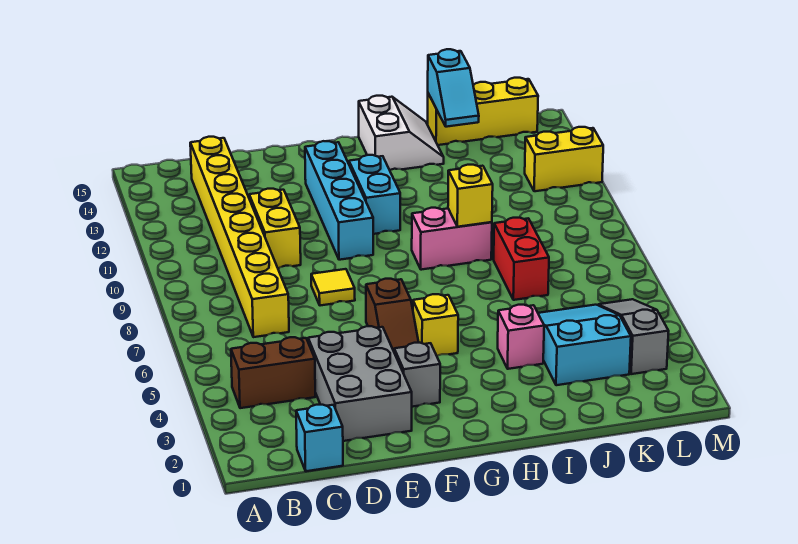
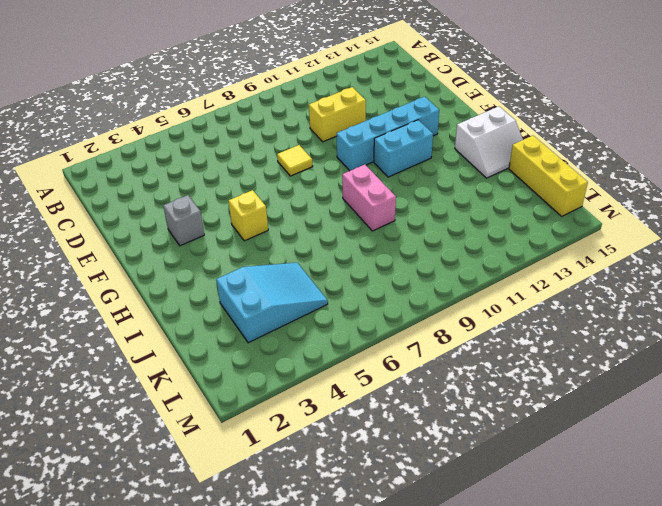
none -> brown brick B4:C4 level 1
none -> cyan brick C1 level 1
none -> yellow brick C7:C14 level 1

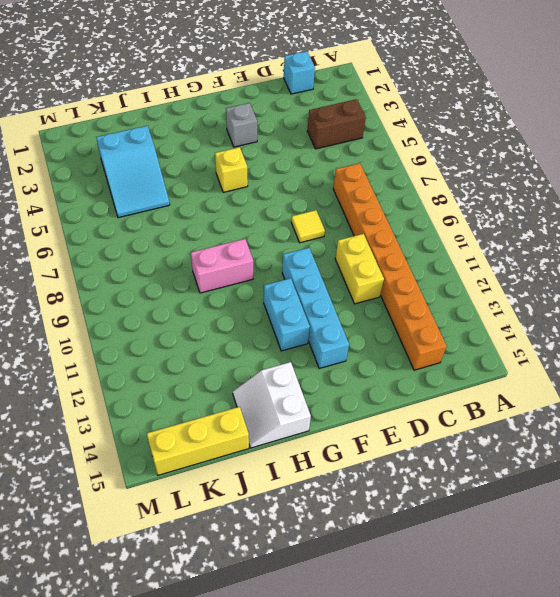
orange brick C7:C14 level 1 -> yellow brick C7:C14 level 1
none -> grey brick D2:E4 level 1
none -> brown slope F5:F6 level 1 top 6
none -> pink brick I4 level 1

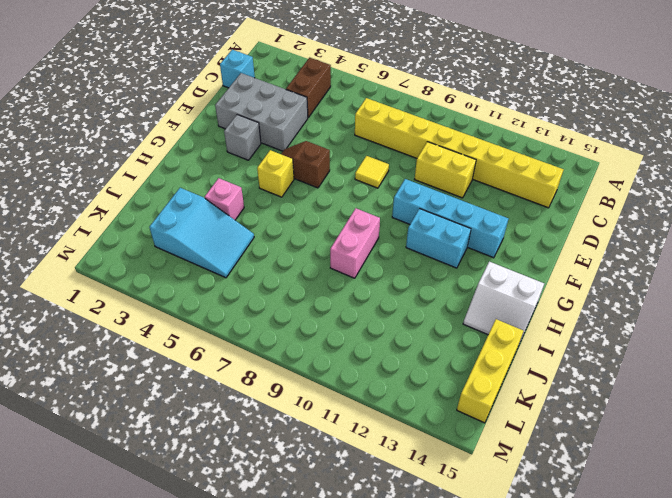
none -> red brick J7:J8 level 1
none -> grey slope L3:L5 level 1 top 3
none -> yellow brick L12:M12 level 1

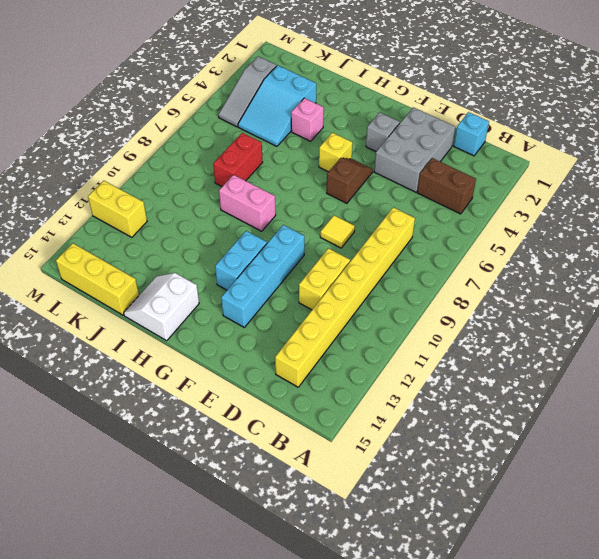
none -> yellow brick I9 level 2
none -> cyan slope J14:J15 level 2 top 15

